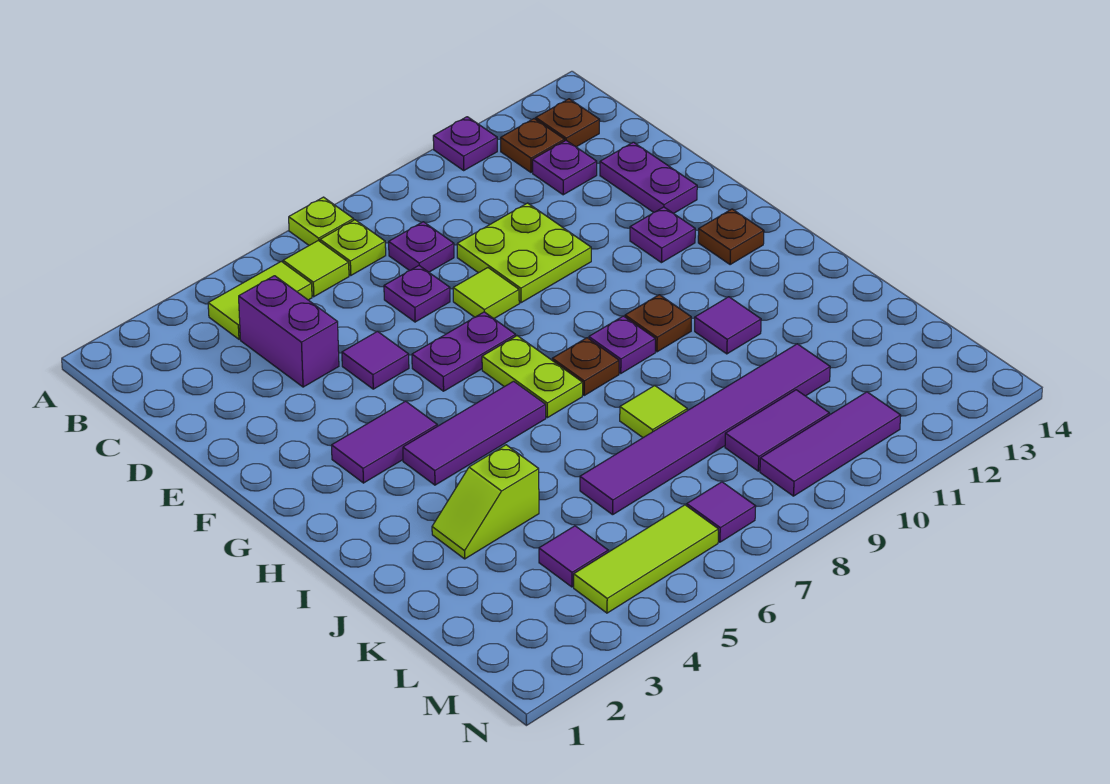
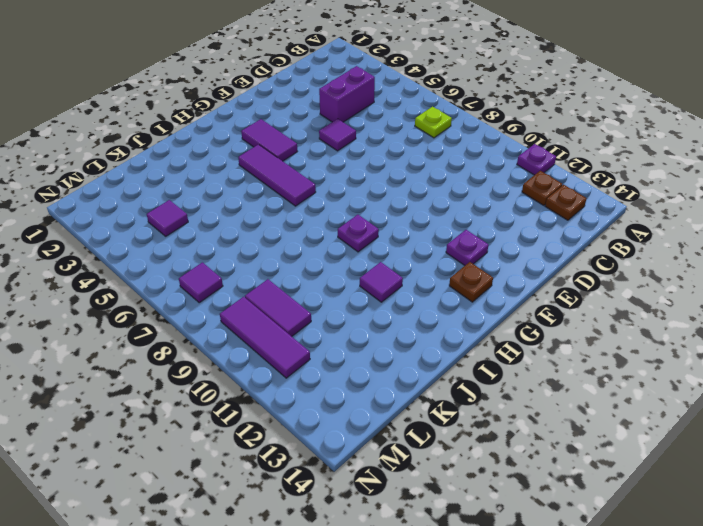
none -> lime plate A7 level 1
none -> lime tile B4:B5 level 1
none -> lime tile B6 level 1
none -> purple plate C8 level 1

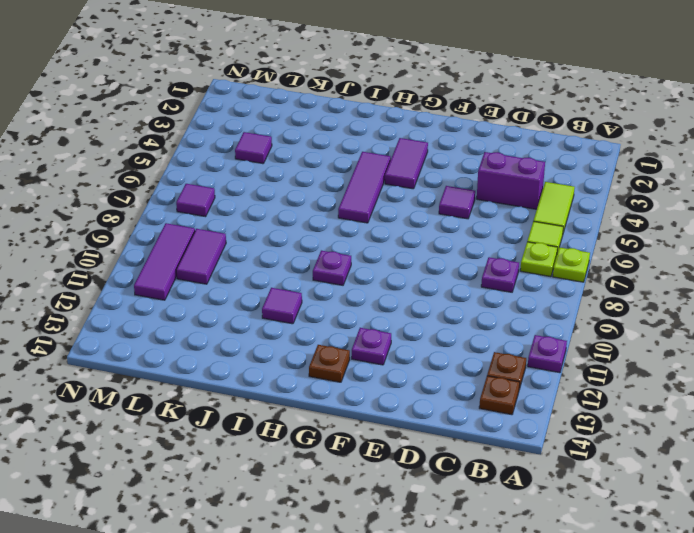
none -> purple plate C12 level 1
none -> purple plate D7 level 1
none -> lime plate D9:E10 level 1
none -> purple plate D13:E13 level 1

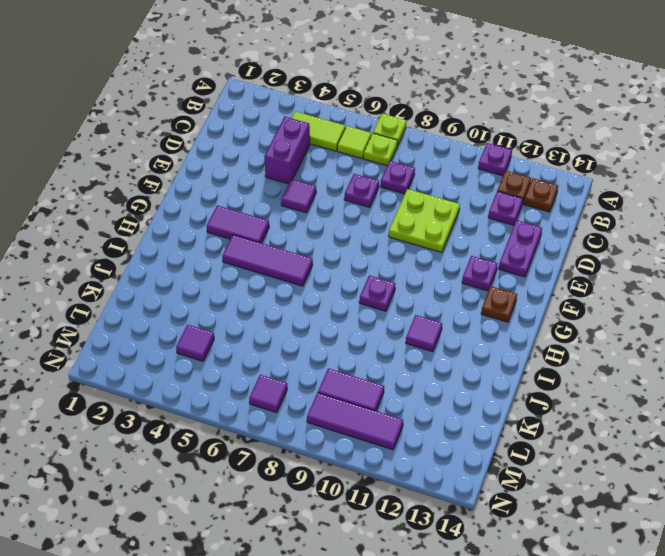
none -> lime tile E8 level 1
none -> purple plate F6:F7 level 1
none -> lime plate G7:H7 level 1
none -> brown plate H8 level 1

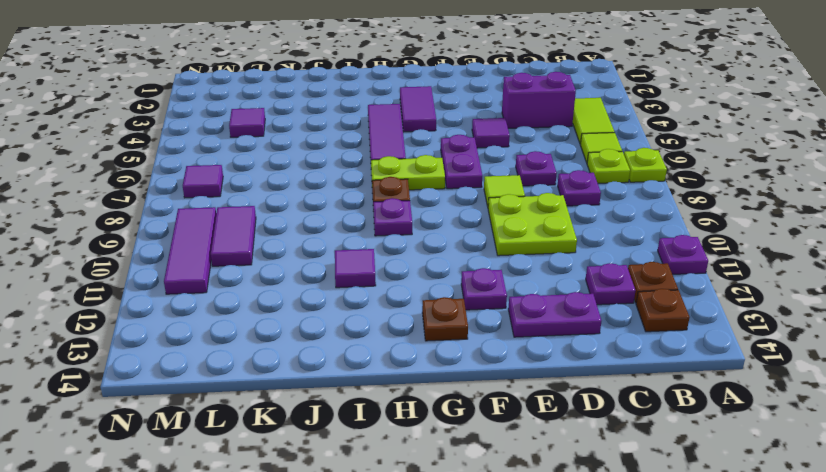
none -> brown plate H10 level 1
none -> lime slope J3:J4 level 1 top 4
none -> lime tile J8 level 1
none -> purple tile K6:K11 level 1

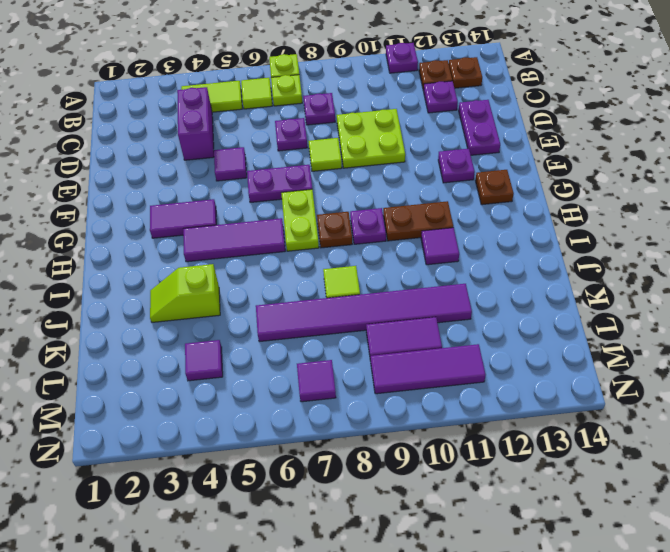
brown plate H10:H11 level 1 -> brown plate H10 level 1
none -> lime tile M4:M6 level 1

